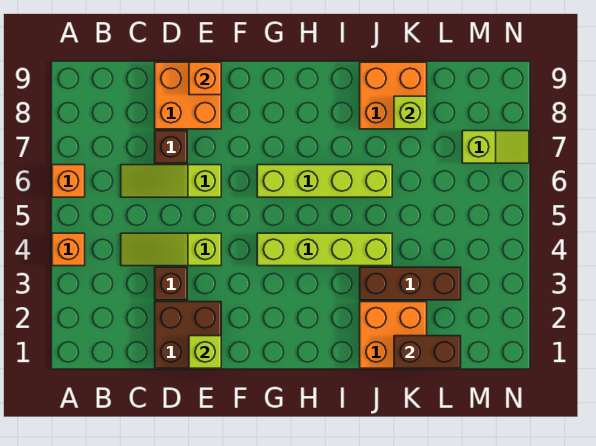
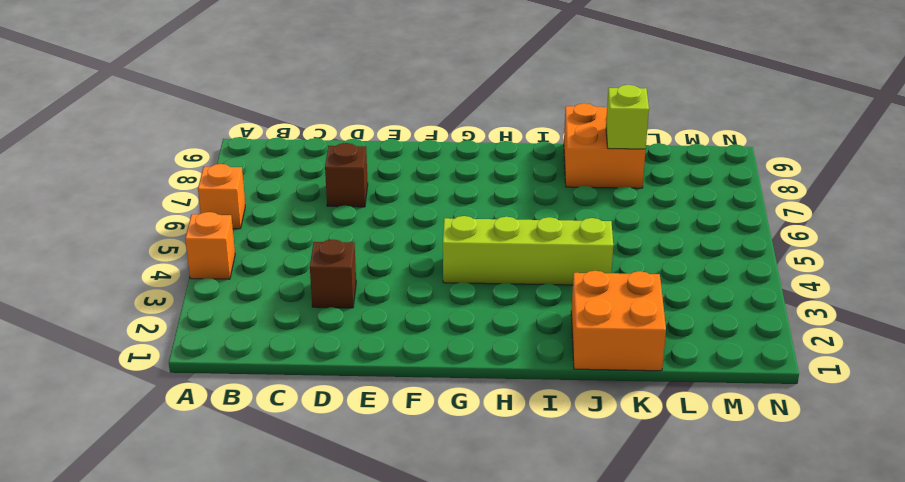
none -> lime slope C4:E4 level 1 top E
none -> lime slope C6:E6 level 1 top E
none -> brown brick D1:E2 level 1

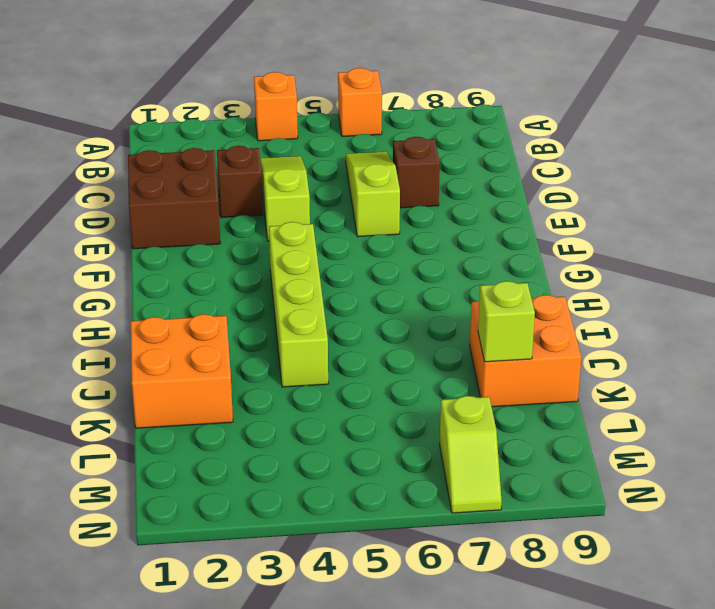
none -> orange brick D8:E9 level 1
none -> lime brick G6:J6 level 1
none -> brown brick J3:L3 level 1

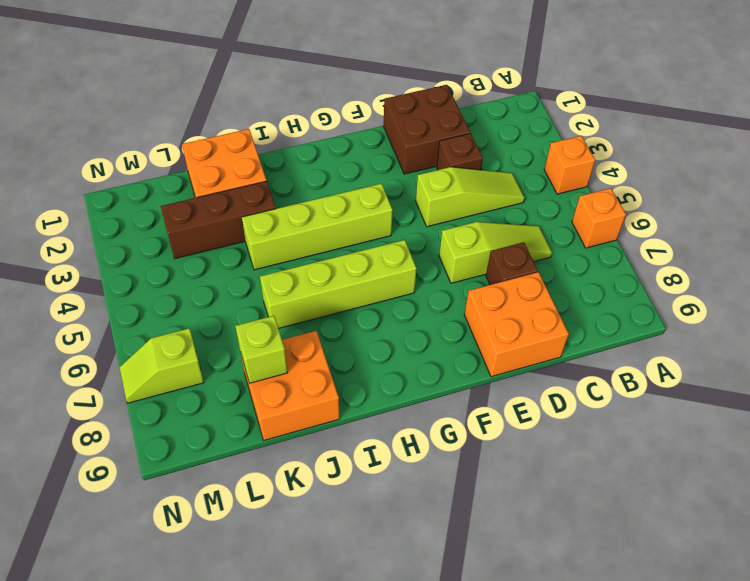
none -> lime brick E1 level 2
none -> orange brick E9 level 2
none -> brown brick K1:L1 level 2

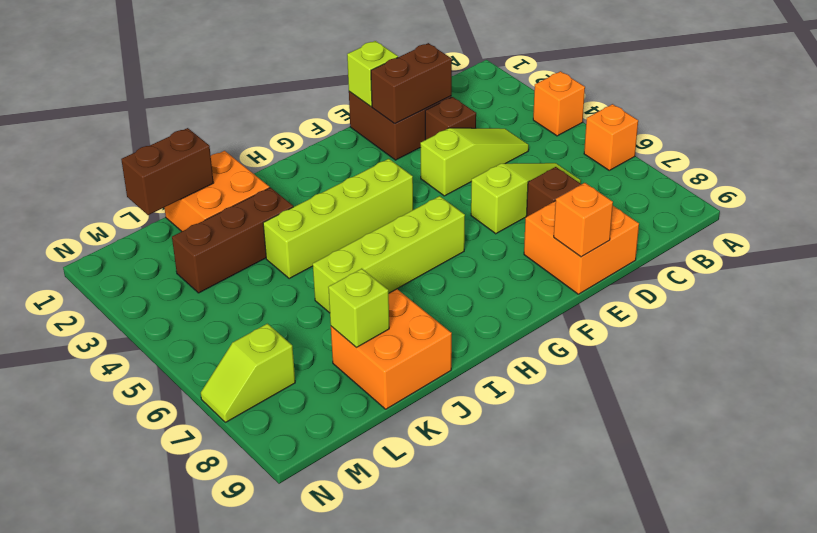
brown brick D2:E2 level 2 -> none

